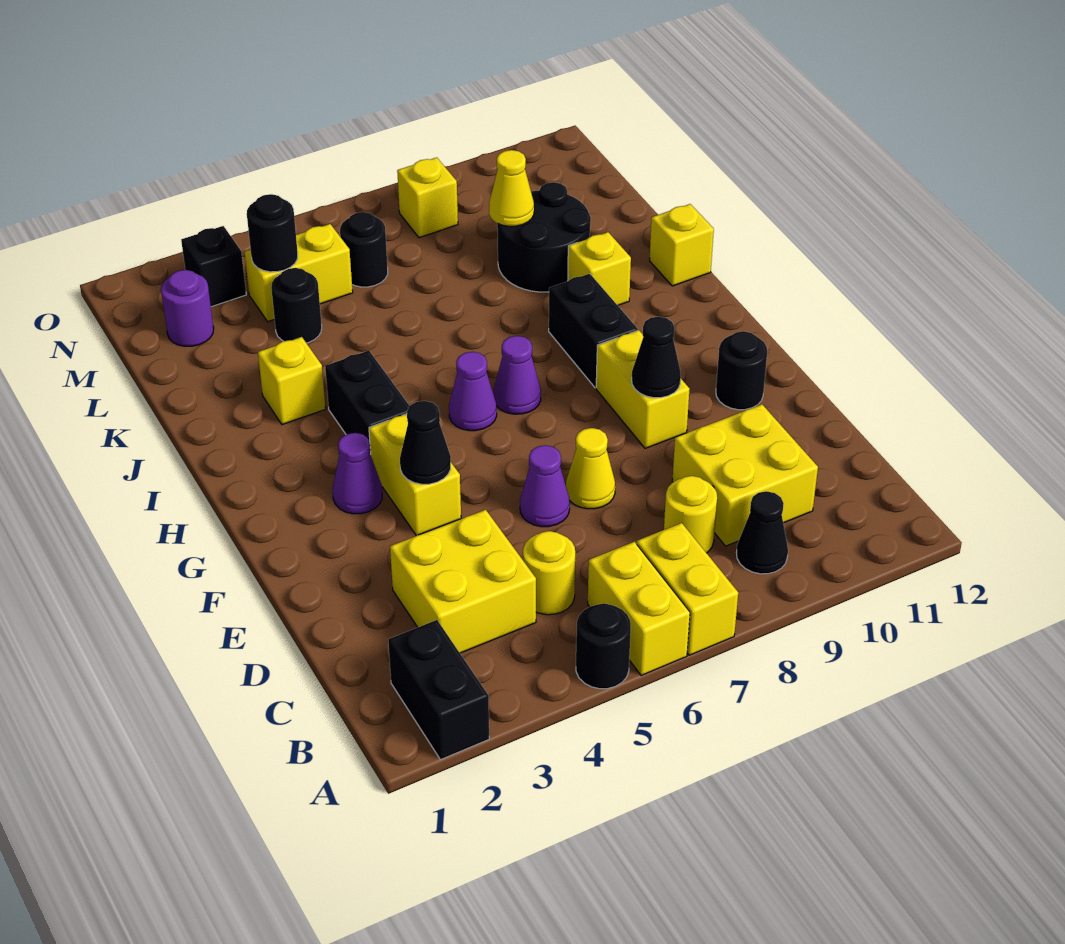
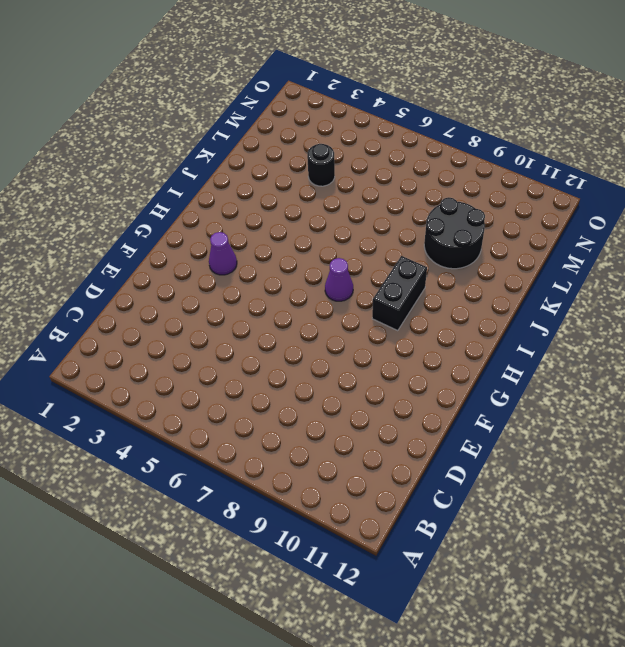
none -> black brick A2:B2 level 1
none -> black round brick A5 level 1
none -> yellow brick A6:B6 level 1
none -> yellow brick A7:B7 level 1

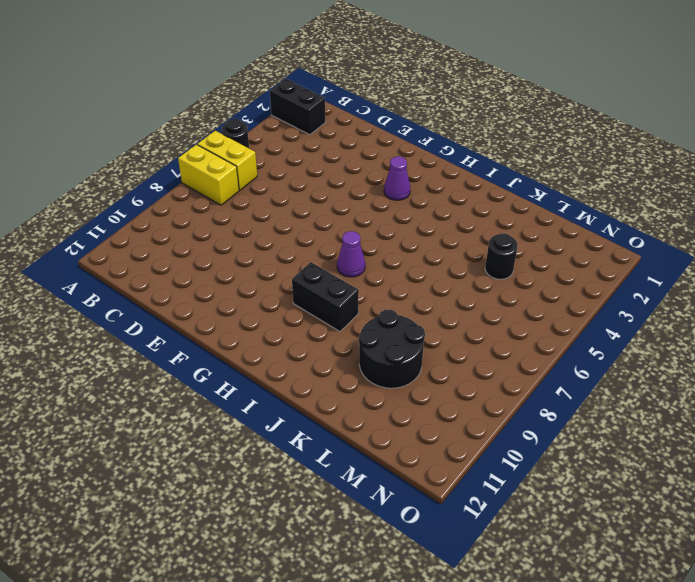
none -> black cone B9 level 1
none -> yellow brick C3:D4 level 1
none -> yellow round brick C5 level 1
none -> yellow round brick C8 level 1

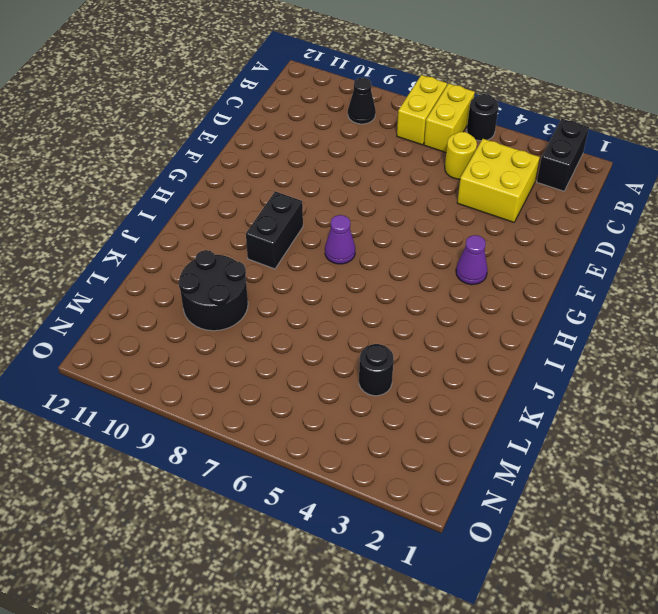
none -> yellow round brick C8 level 1
none -> yellow brick C9:D10 level 1
none -> purple cone E6 level 1
none -> yellow cone E7 level 1

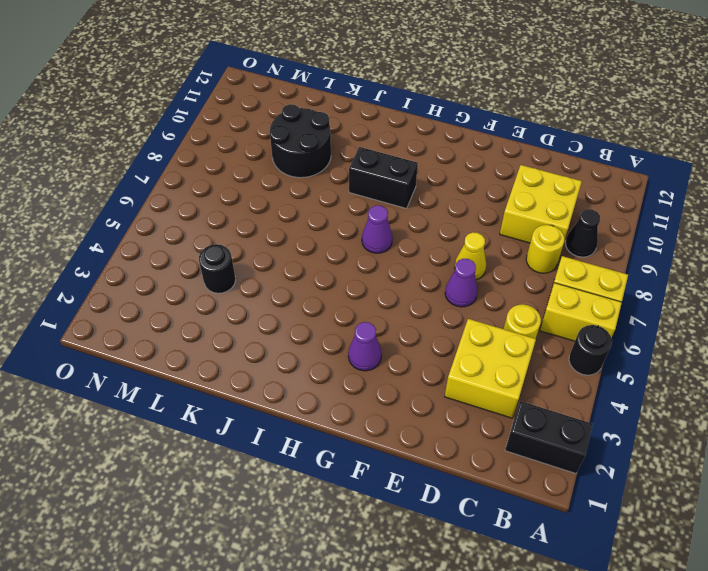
none -> yellow brick F4:G4 level 1
none -> yellow brick F9:G9 level 1
none -> black round brick F11 level 1
none -> black brick H4:I4 level 1

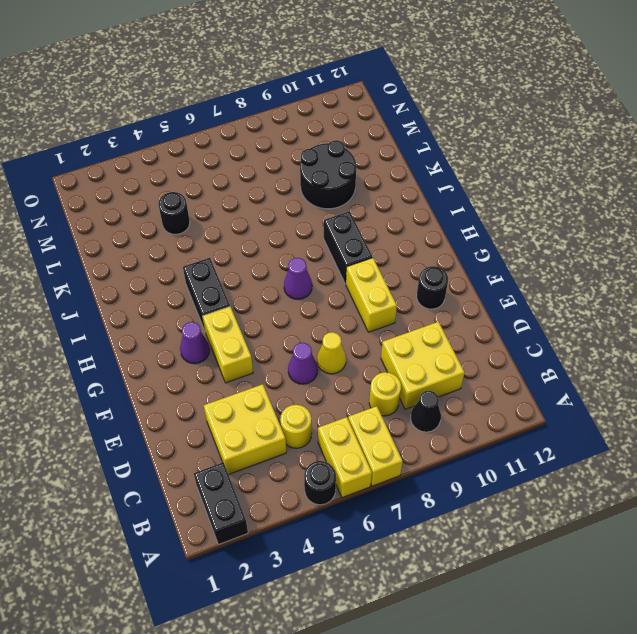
none -> purple cone H6 level 1
none -> yellow brick J3 level 1
none -> yellow brick J10 level 1
none -> yellow brick J12 level 1

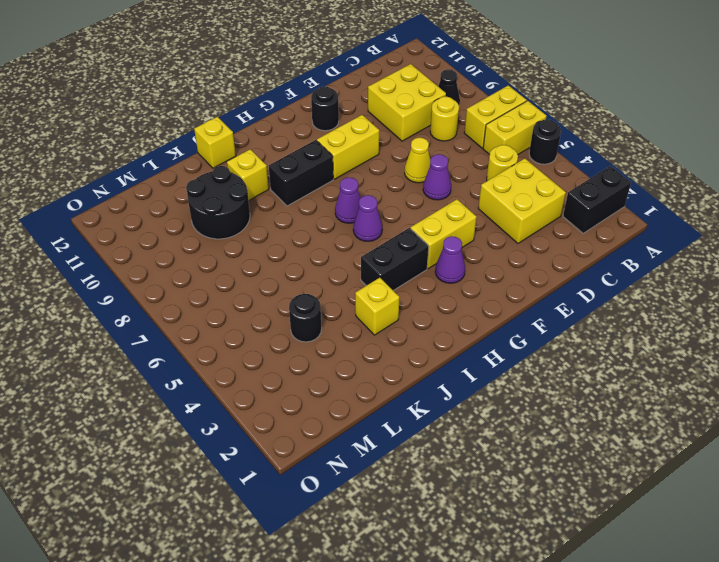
none -> purple round brick M2 level 1
none -> yellow brick M4:M5 level 1
none -> black round brick M6 level 1
none -> black brick N3 level 1

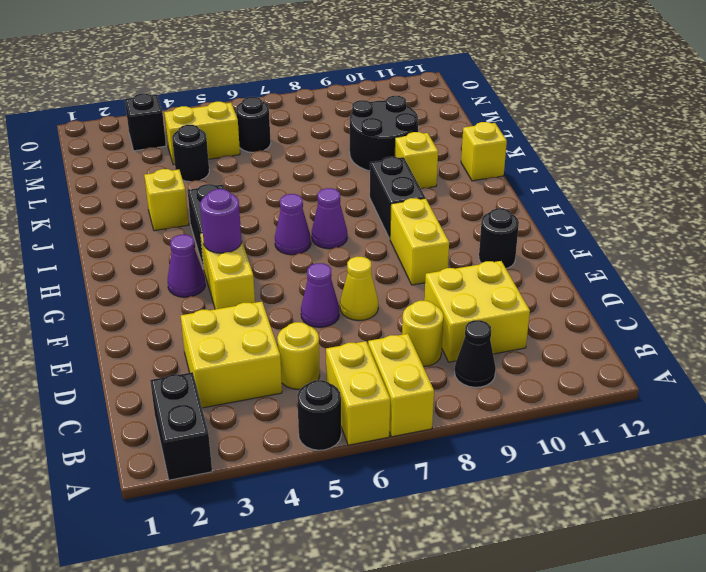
purple round brick G4 level 2 -> purple round brick M2 level 1
none -> yellow brick N8 level 1
none -> black cone F4 level 2
none -> black cone F9 level 2
none -> yellow cone L9 level 2

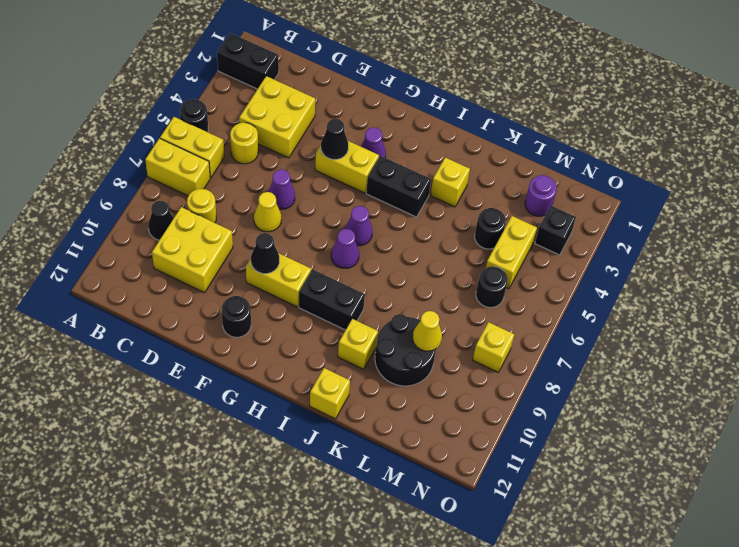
none -> black round brick M4 level 2

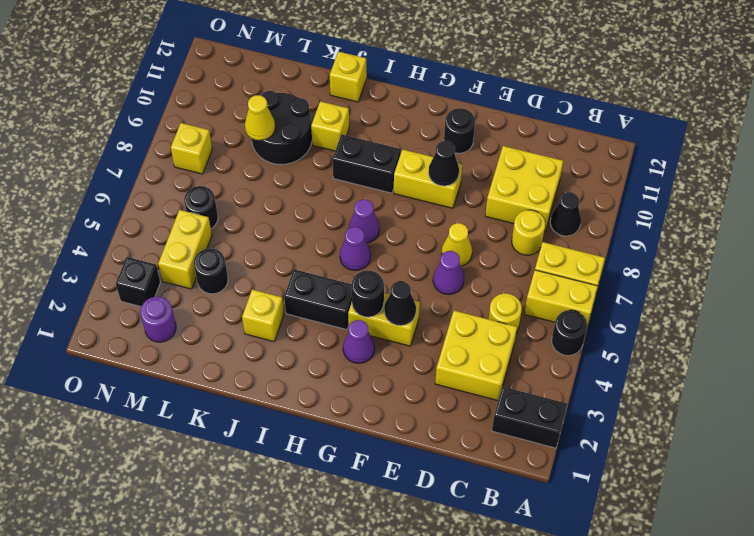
black round brick G4 level 2 -> black round brick M4 level 2

